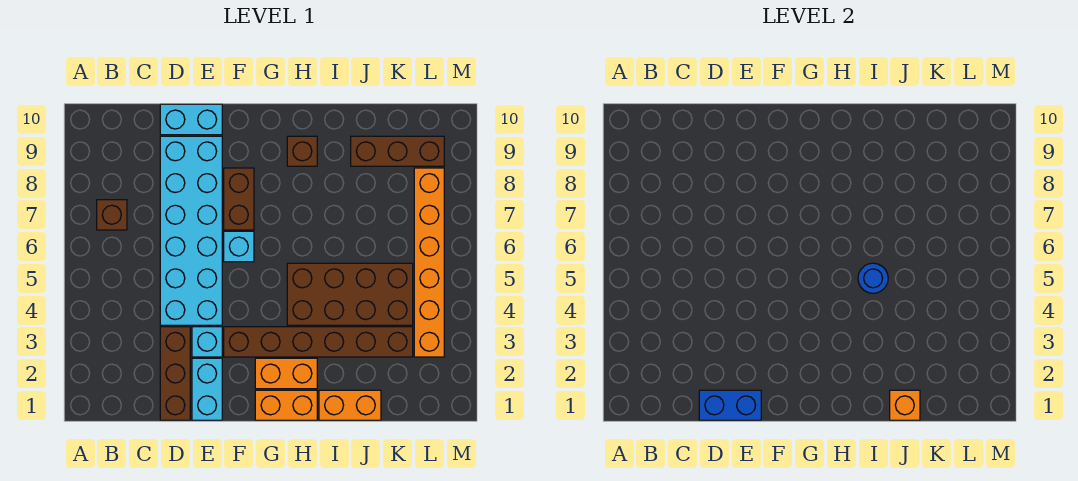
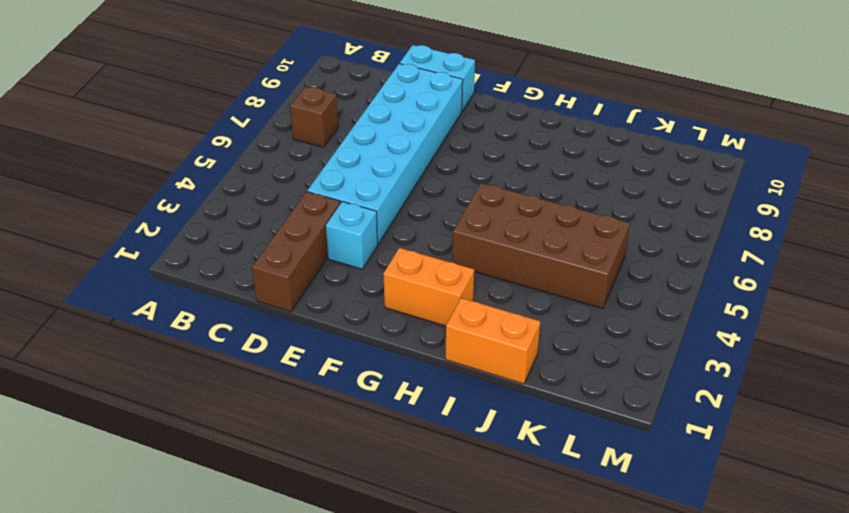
none -> cyan brick E1:E2 level 1
none -> brown brick F3:K3 level 1
none -> cyan brick F6 level 1

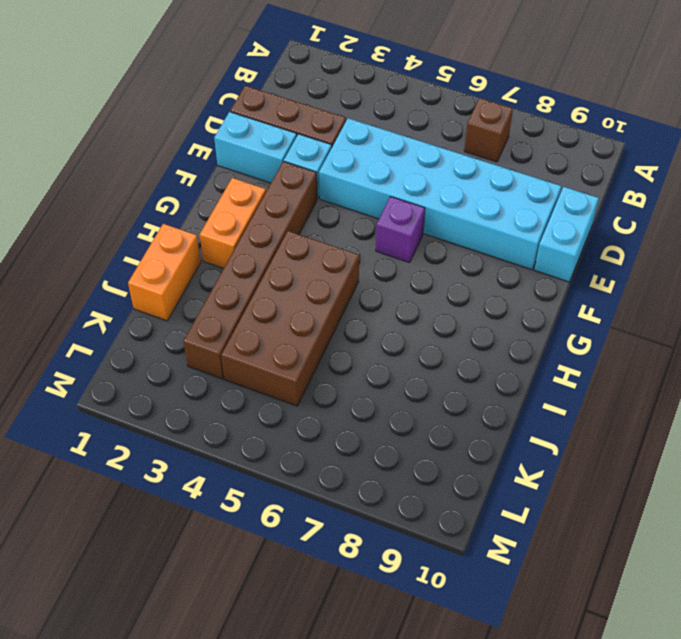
purple brick F6 level 1 -> cyan brick F6 level 1
none -> brown brick F7:F8 level 1
none -> orange brick G1:H1 level 1
none -> brown brick H9 level 1

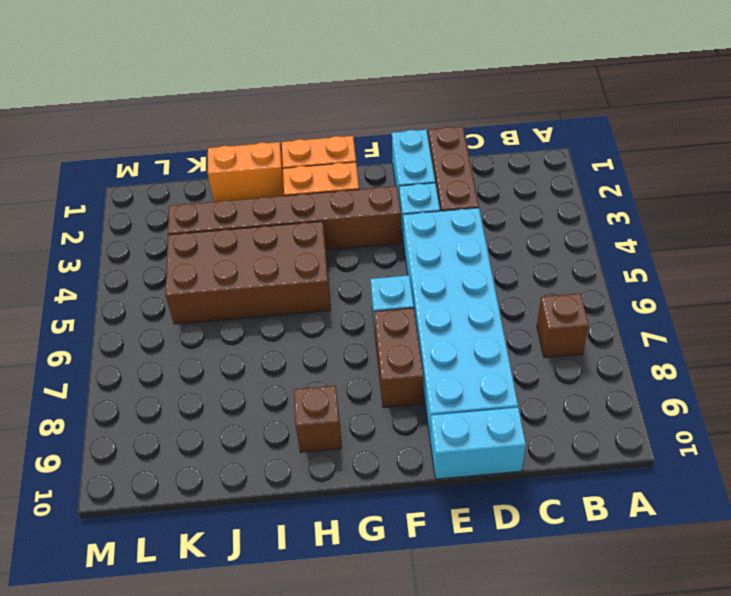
none -> brown brick J9:L9 level 1
none -> orange brick L3:L8 level 1
none -> blue brick D1:E1 level 2

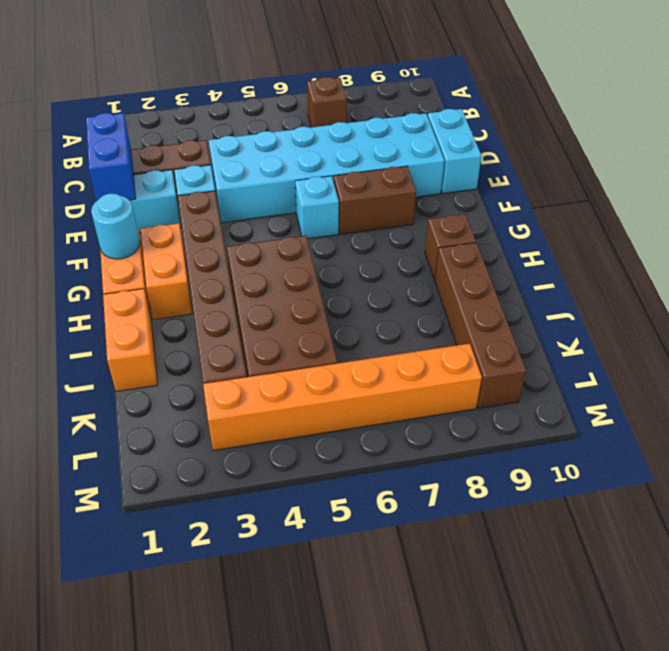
cyan round brick G1 level 2 -> none
brown brick I9:L9 level 1 -> brown brick J9:L9 level 1
none -> blue round brick I5 level 2
none -> orange brick J1 level 2

